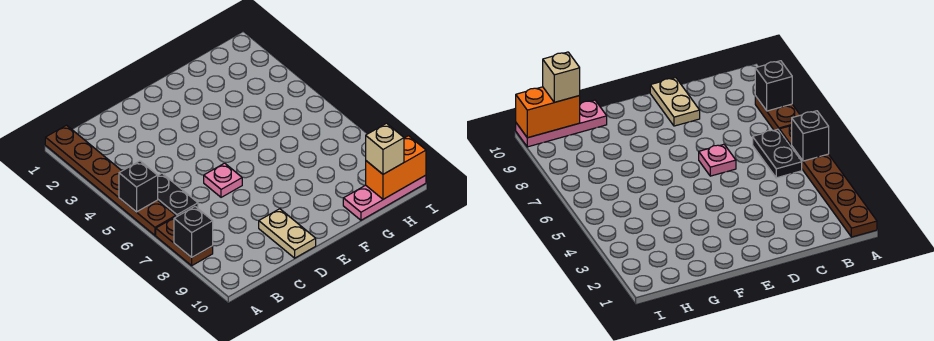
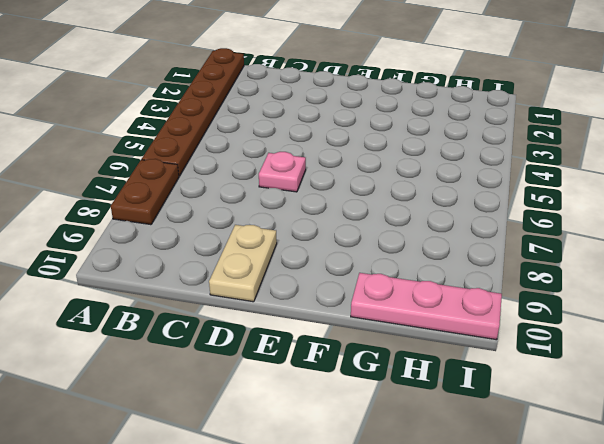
none -> black plate B5:B6 level 1
none -> black brick A5 level 2

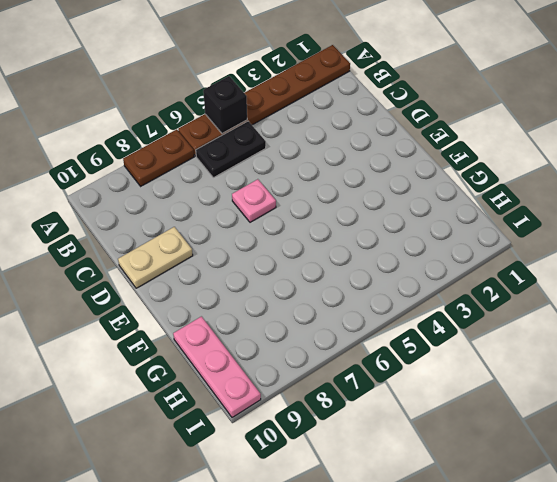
none -> black brick A8 level 2
none -> orange brick H10:I10 level 2

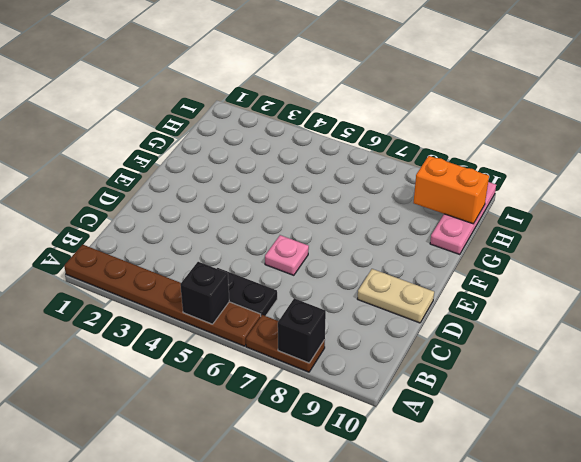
orange brick H9:H10 level 2 -> orange brick H10:I10 level 2
none -> tan brick H10 level 3

